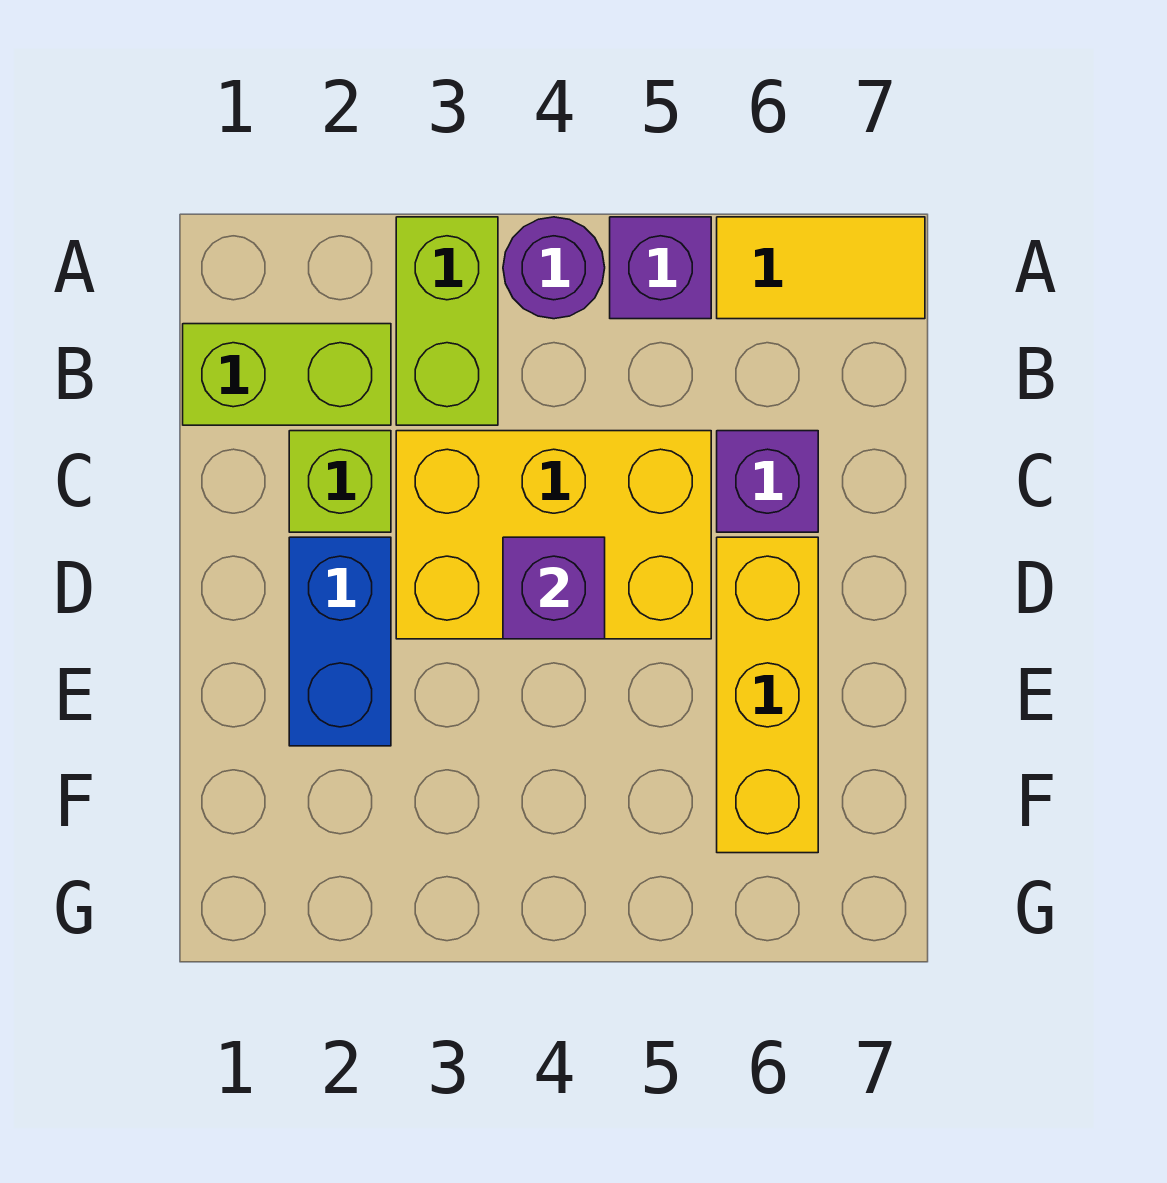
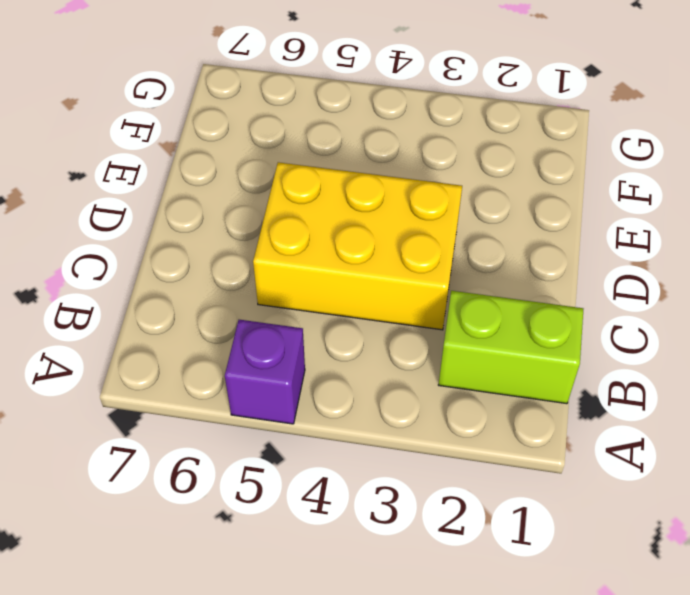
none -> lime brick A3:B3 level 1
none -> purple round brick A4 level 1

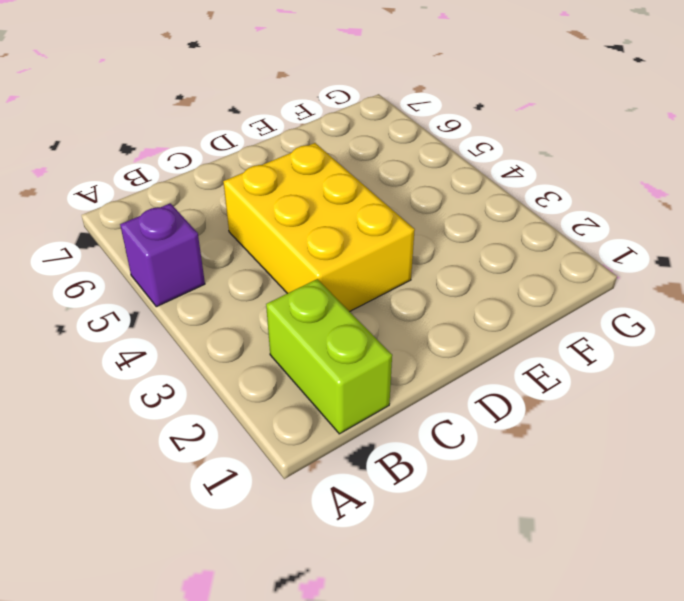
none -> lime brick A3:B3 level 1
none -> purple round brick A4 level 1

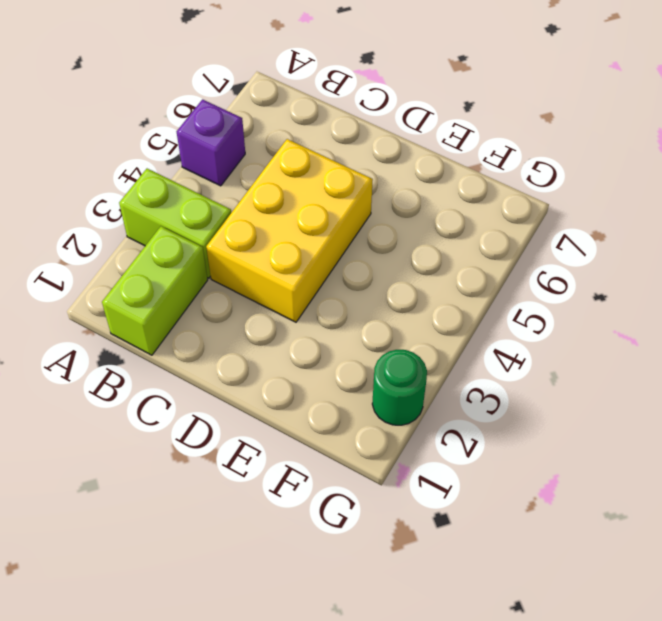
green round brick G2 level 1 -> none
none -> purple round brick A4 level 1
none -> yellow tile A6:A7 level 1

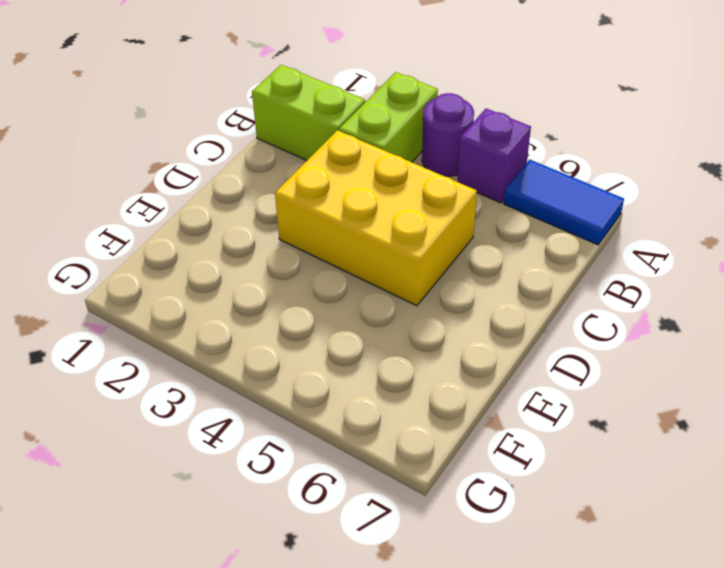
blue tile A6:A7 level 1 -> yellow tile A6:A7 level 1
none -> lime brick C2 level 1
none -> purple brick C6 level 1

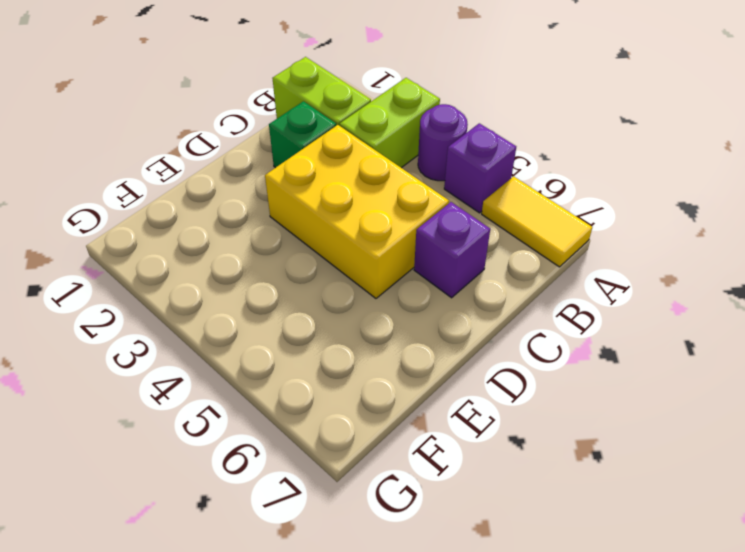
green brick C2 level 1 -> lime brick C2 level 1
none -> blue brick D2:E2 level 1
none -> yellow brick D6:F6 level 1

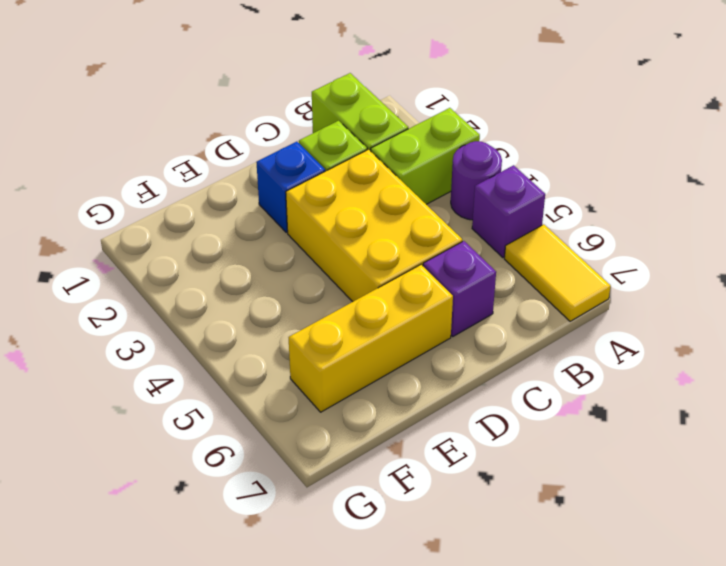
blue brick D2 level 1 -> blue brick D2:E2 level 1
none -> purple brick D4 level 2

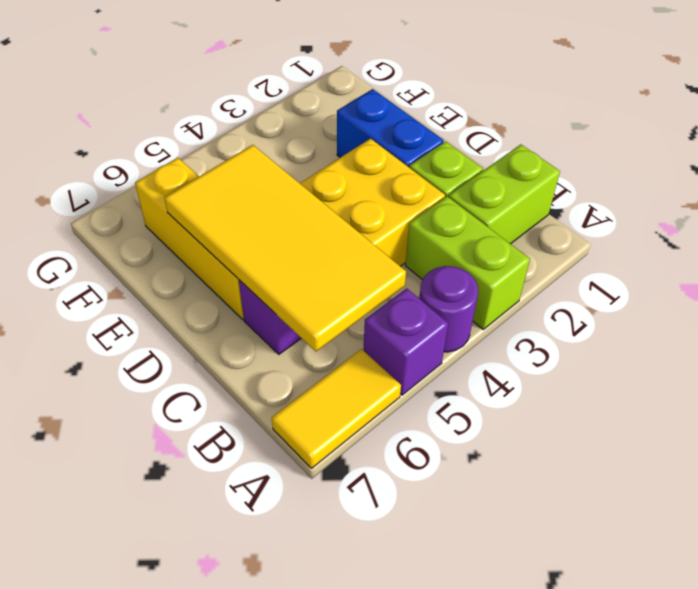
yellow tile B5:E6 level 2 -> none
none -> purple brick D4 level 2

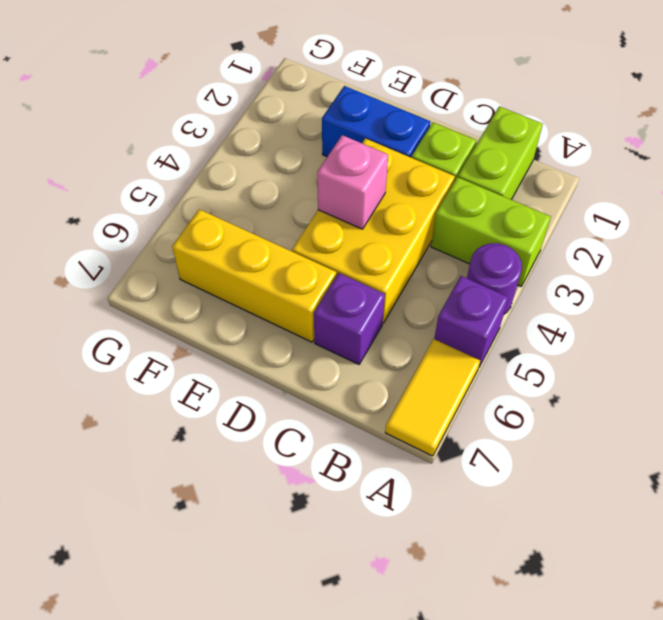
pink brick D4 level 2 -> purple brick D4 level 2

